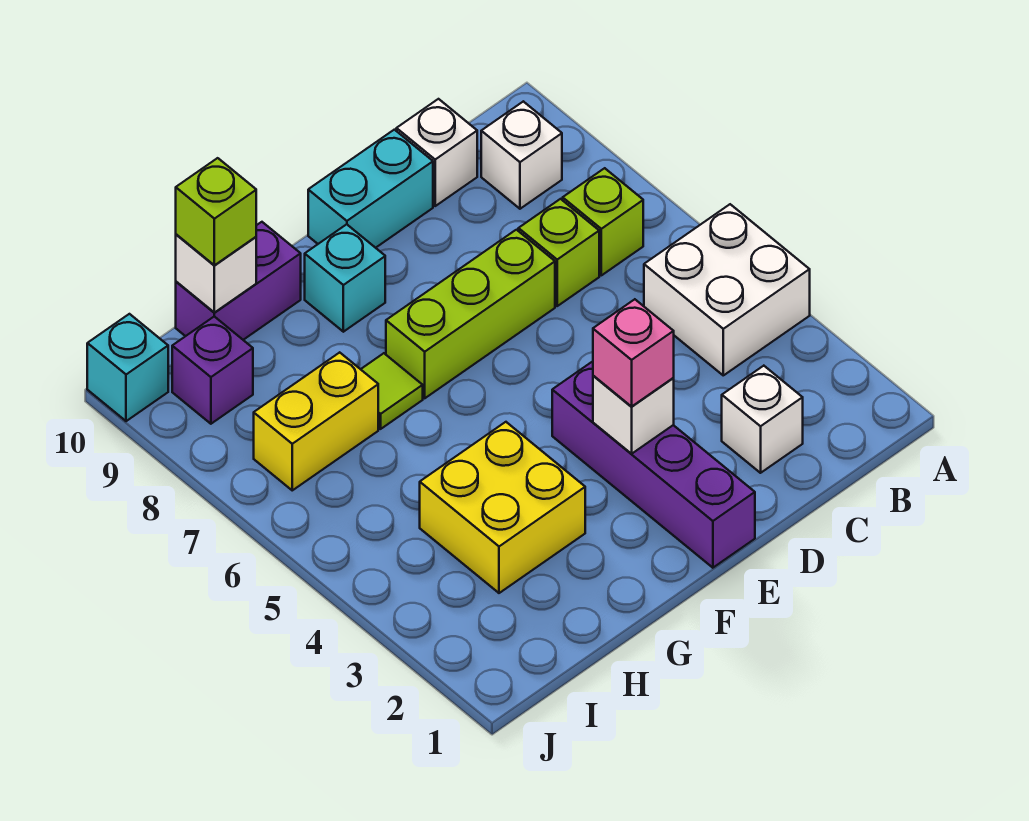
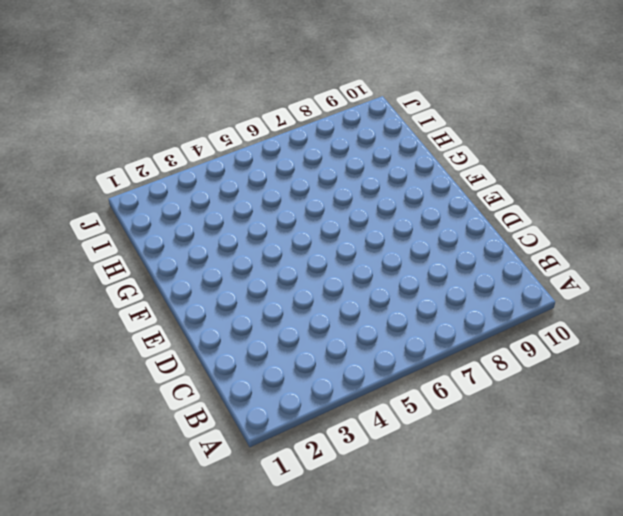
none -> white brick A4:B5 level 1
none -> lime brick B7 level 1
none -> white brick B9 level 1

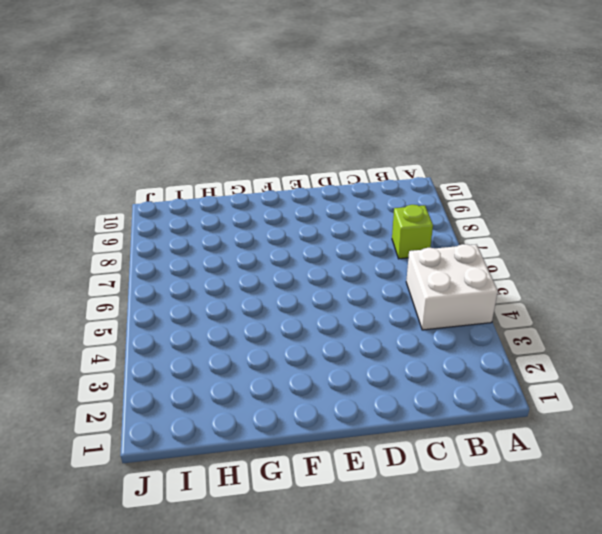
none -> white brick B9 level 1
none -> white brick C2 level 1
none -> lime brick C7 level 1

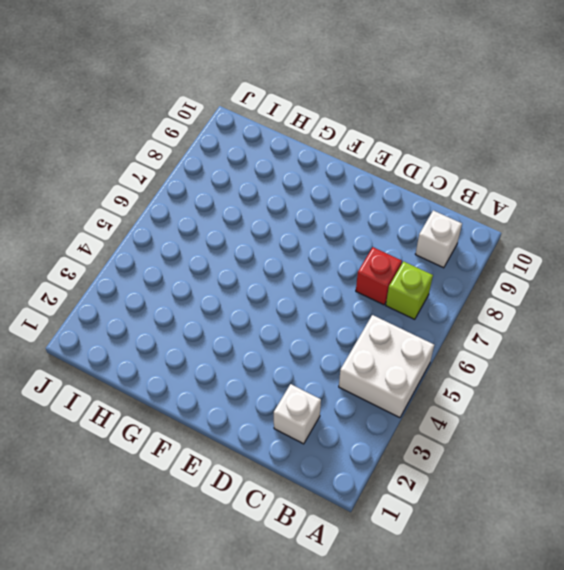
red brick C7 level 1 -> lime brick C7 level 1
none -> white brick C10 level 1
none -> lime brick D7:F7 level 1
none -> cyan brick D10:E10 level 1

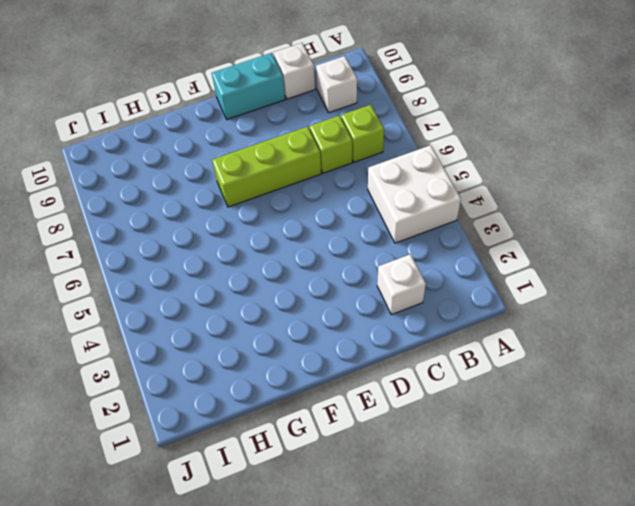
none -> purple brick E1:E4 level 1
none -> cyan brick F9 level 1
none -> yellow brick G3:H4 level 1

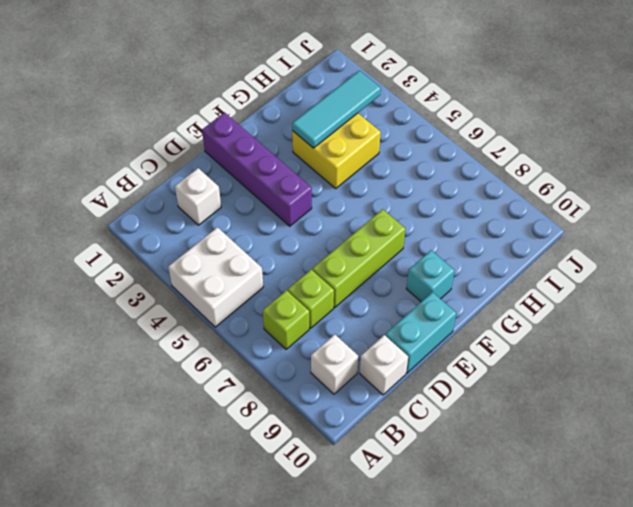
cyan tile G3:I3 level 2 -> none
none -> lime tile G7 level 1
none -> purple brick G10:H10 level 1
none -> yellow brick H7:I7 level 1

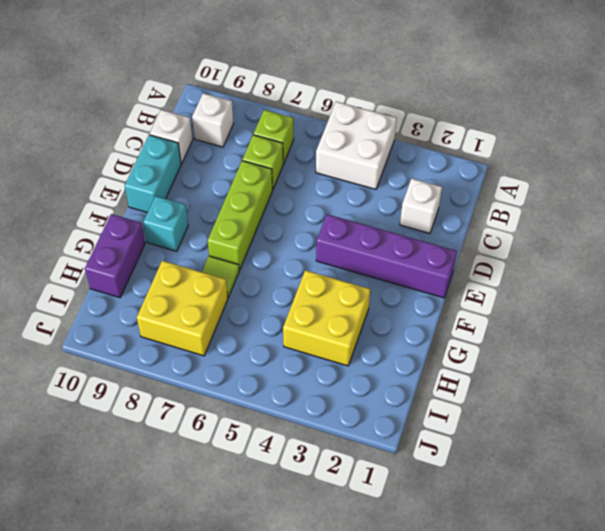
yellow brick H7:I8 level 1 -> yellow brick H7:I7 level 1
none -> purple brick I9 level 1
none -> cyan brick J10 level 1
none -> white brick E3 level 2

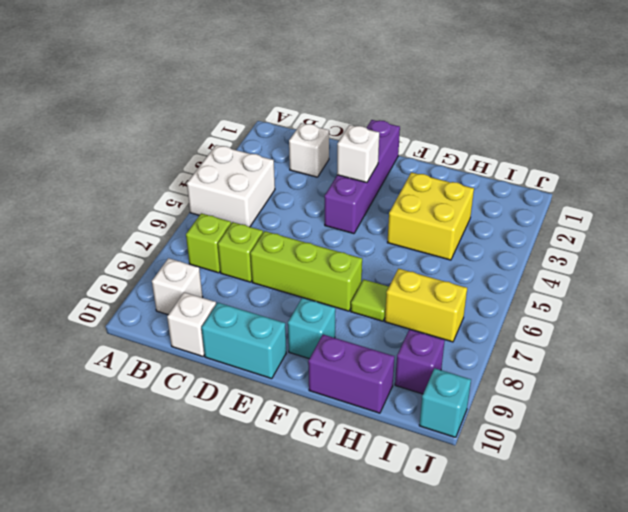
none -> white brick H10 level 2
none -> pink brick E3 level 3
none -> lime brick H10 level 3

